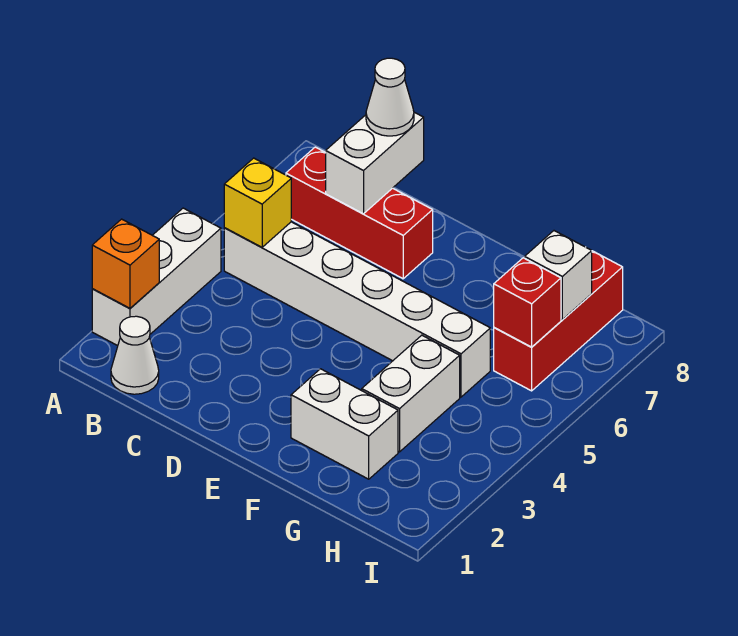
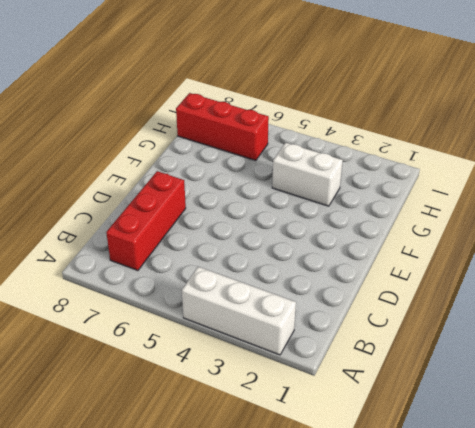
none -> white cone B1 level 1
none -> white brick B5:G5 level 1
none -> white brick F2:G2 level 1

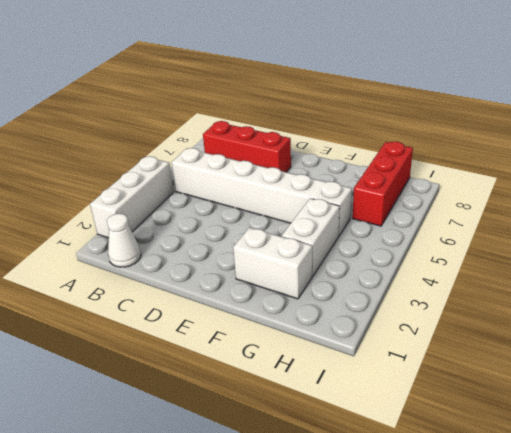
none -> orange brick A2 level 2
none -> yellow brick B5 level 2
none -> white brick C7:C8 level 2

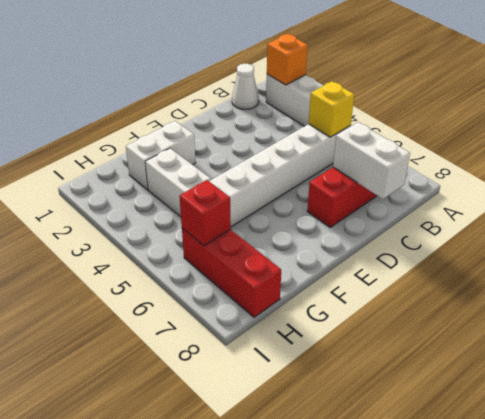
none -> white brick H7 level 2
none -> white cone C8 level 3

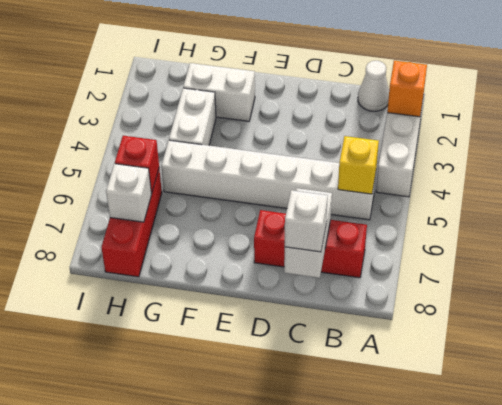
white brick C8 level 3 -> white cone C8 level 3

